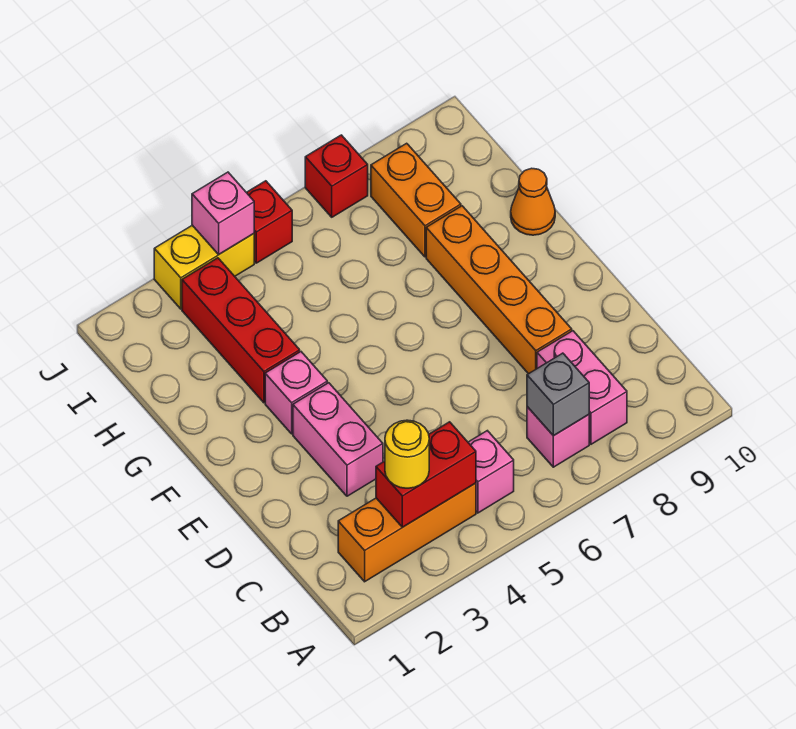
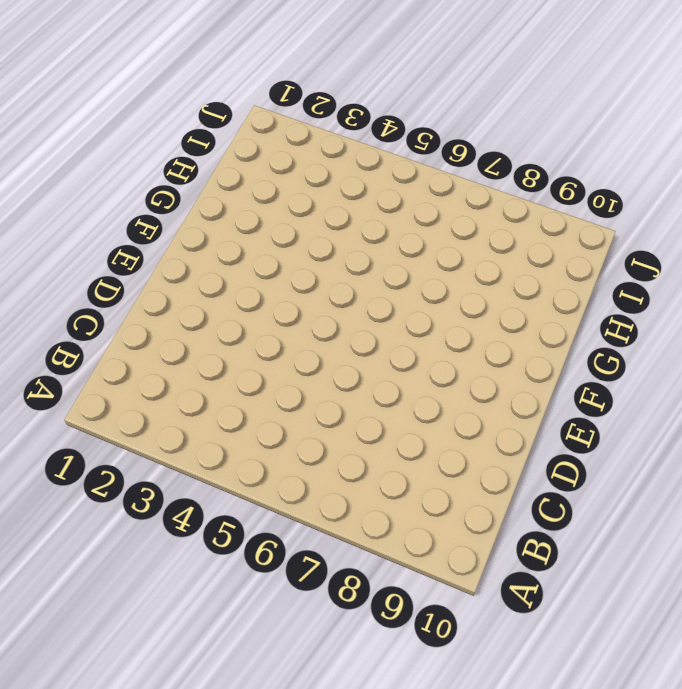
none -> orange brick B2:B4 level 1
none -> pink brick B5 level 1
none -> pink brick B7 level 1

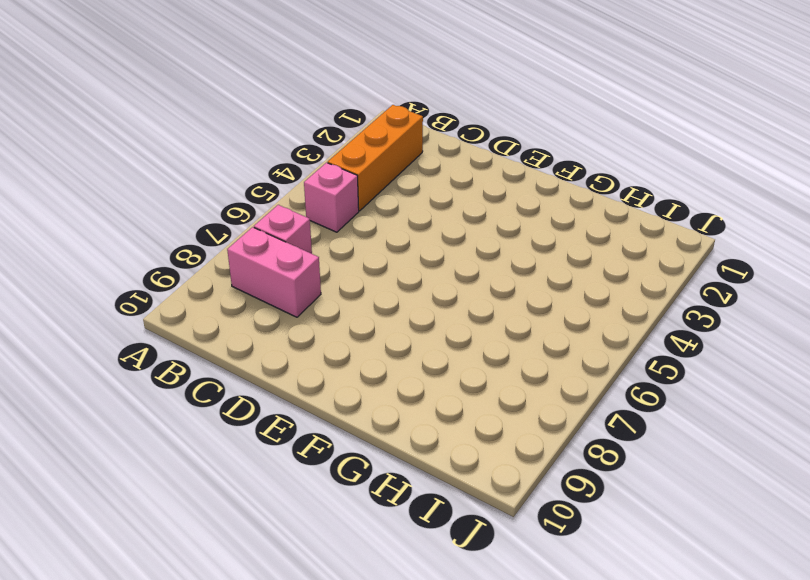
none -> pink brick D3:E3 level 1
none -> orange brick D8:G8 level 1
none -> pink brick F3 level 1

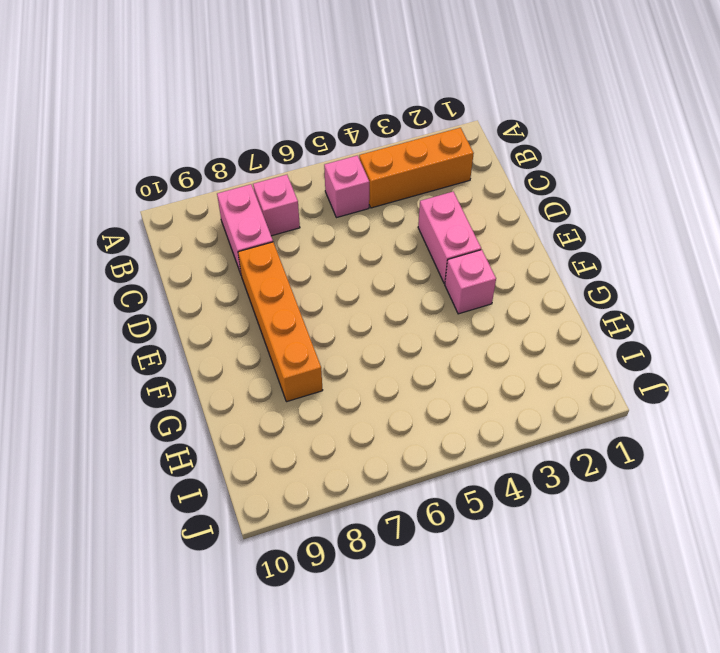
none -> red brick G3:I3 level 1
none -> orange cone G10 level 1
none -> orange brick H8:I8 level 1

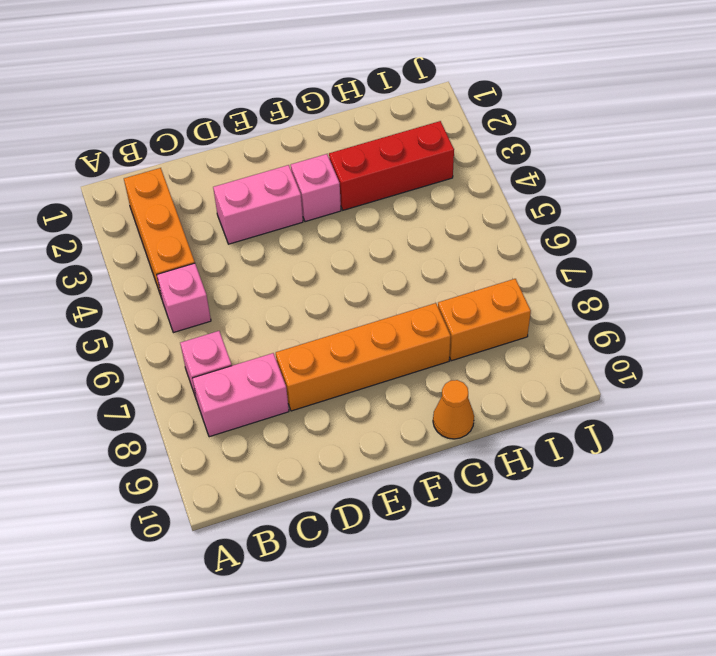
none -> yellow brick J3:J4 level 1
none -> red brick J5 level 1
none -> red brick J7 level 1

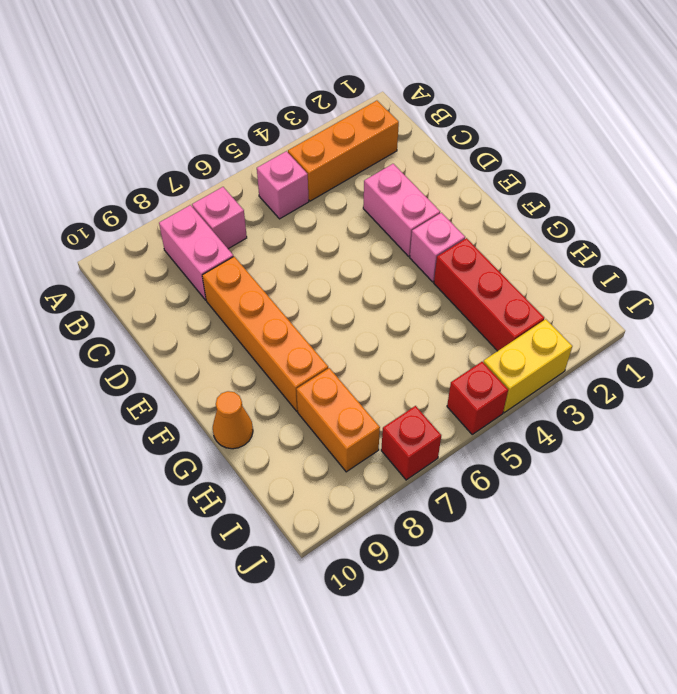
none -> red brick B3:B4 level 2
none -> grey brick B7 level 2
none -> pink brick J4 level 2

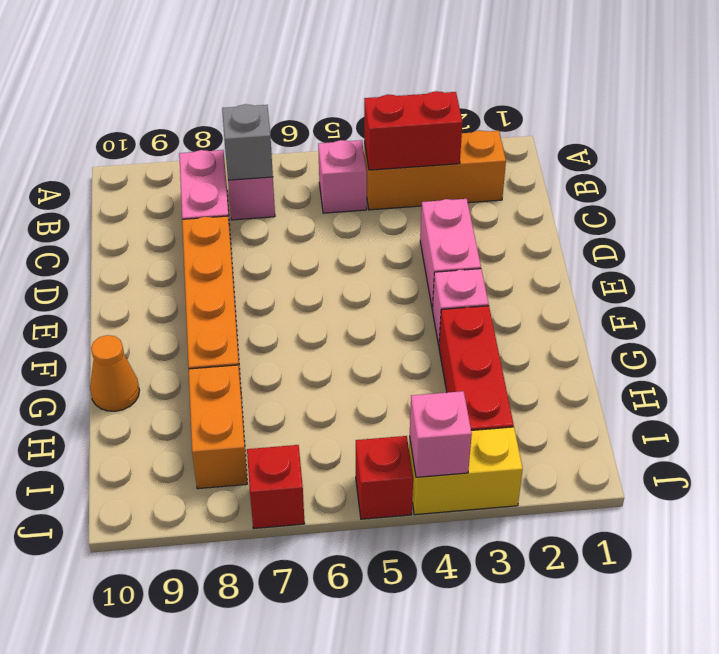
none -> yellow round brick B3 level 3

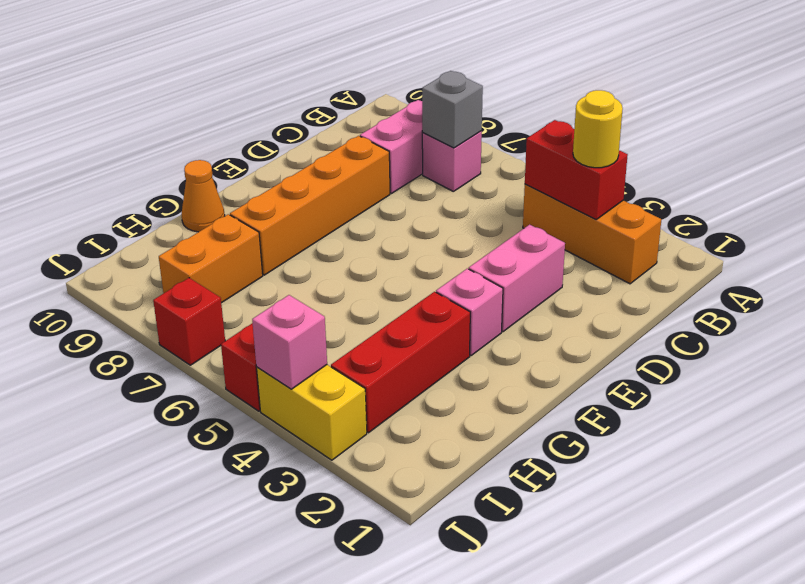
none -> pink brick B5 level 1

